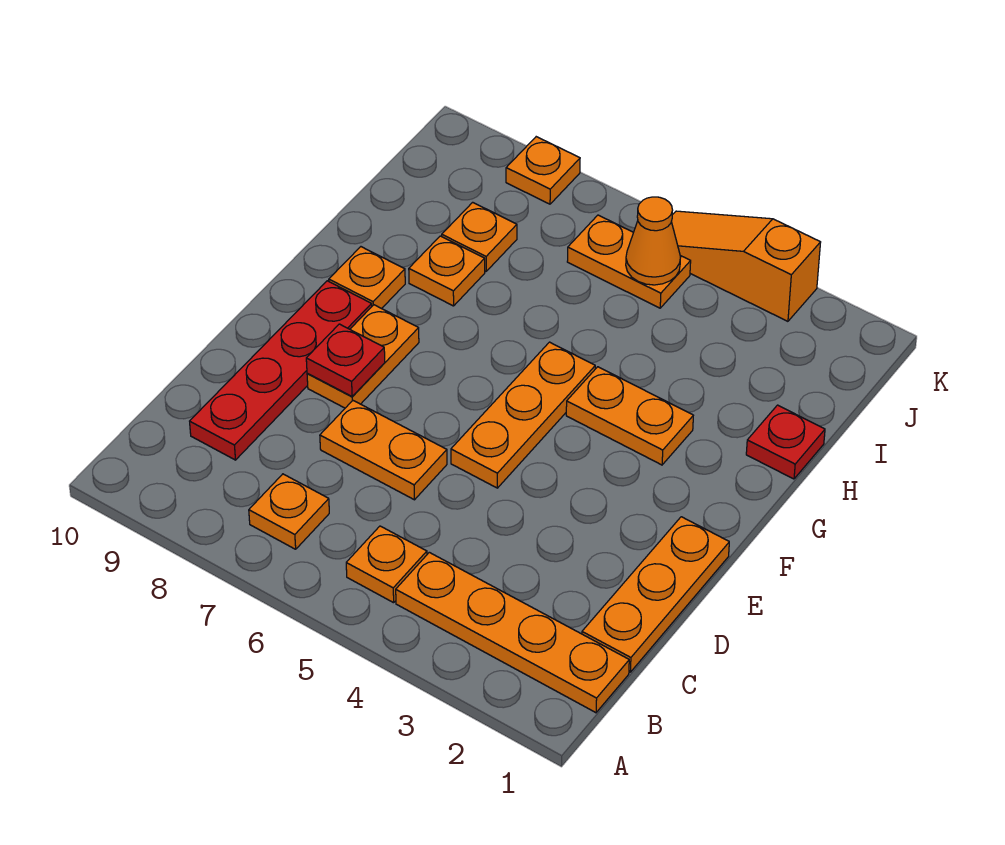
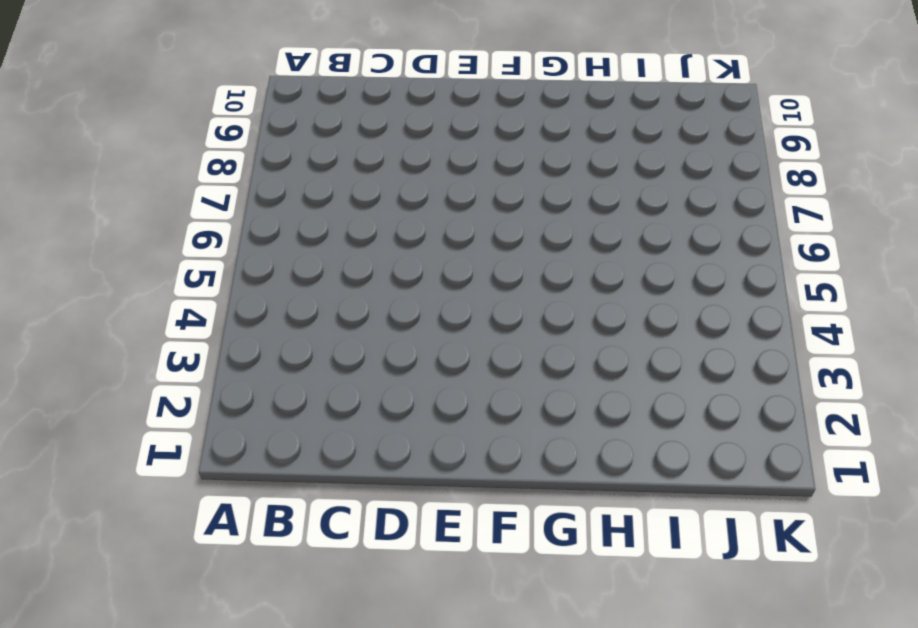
none -> orange plate B1:B4 level 1
none -> orange plate B5 level 1
none -> orange plate B7 level 1

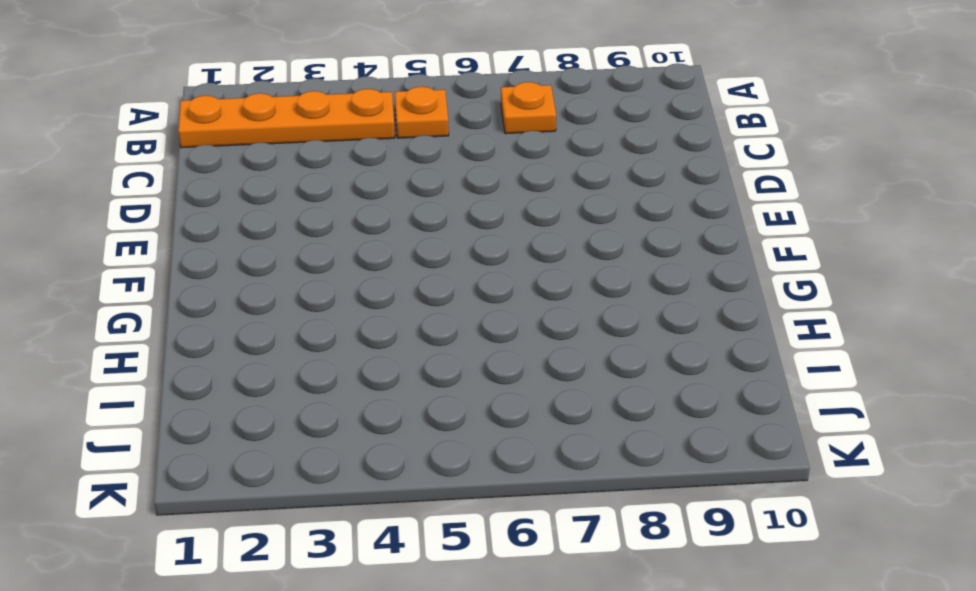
none -> orange plate C1:E1 level 1
none -> red plate C9:F9 level 1
none -> orange plate D6:D7 level 1

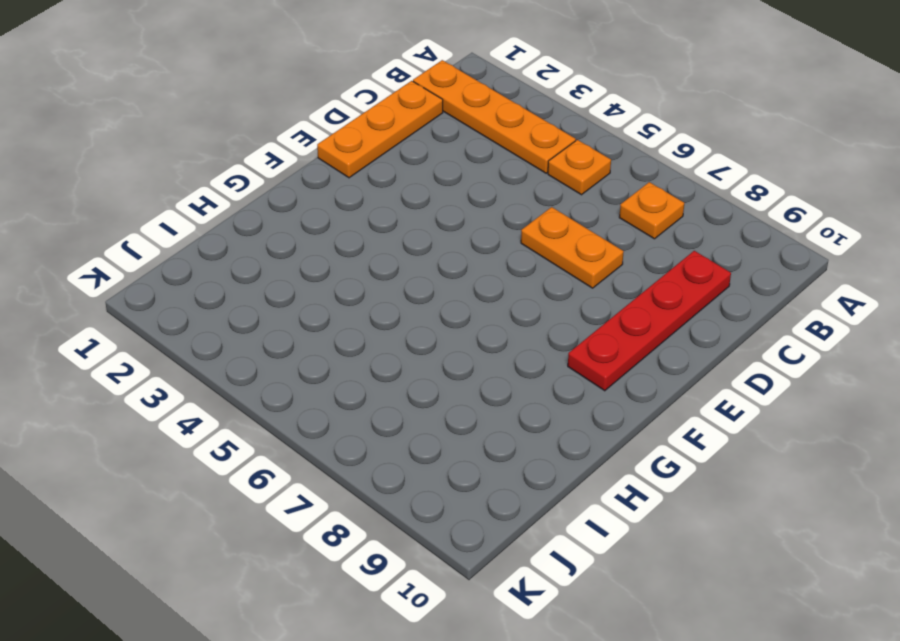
none -> orange plate E5:G5 level 1
none -> orange plate E8:F8 level 1
none -> orange plate G3:G4 level 1

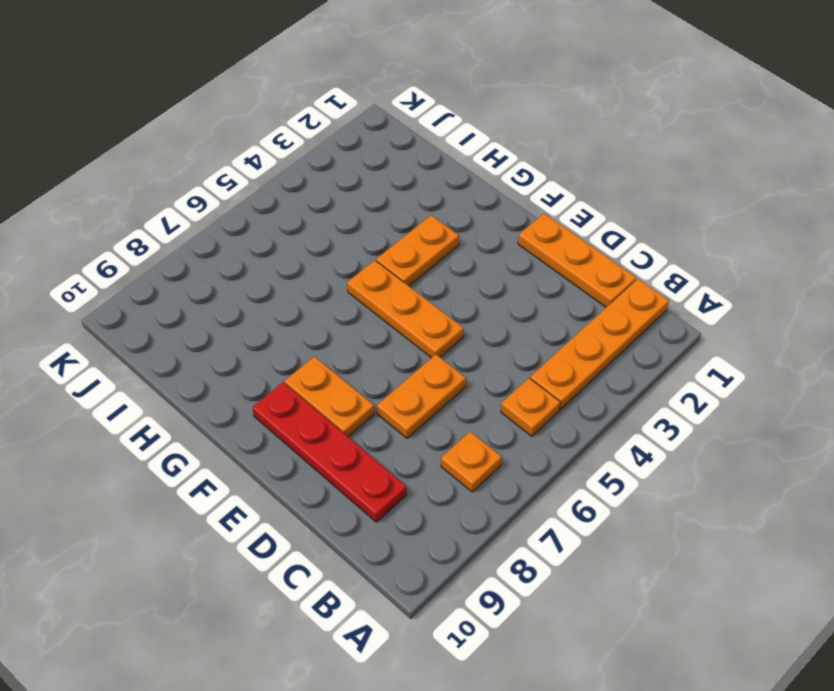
none -> orange plate G9 level 1
none -> red plate H1 level 1
none -> orange plate H8 level 1

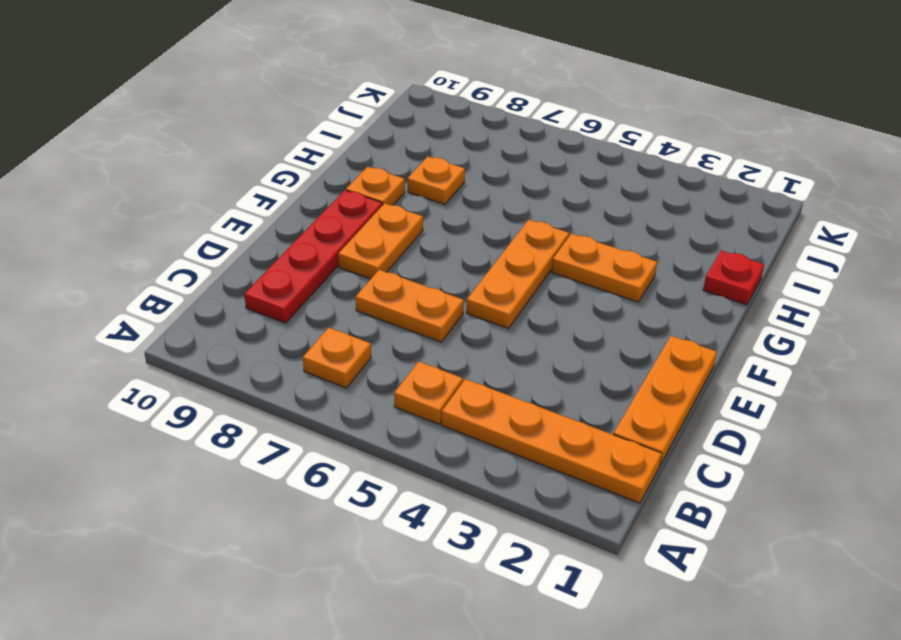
none -> orange plate I8 level 1
none -> orange plate J5:J6 level 1
none -> orange slope K3:K5 level 1 top 3

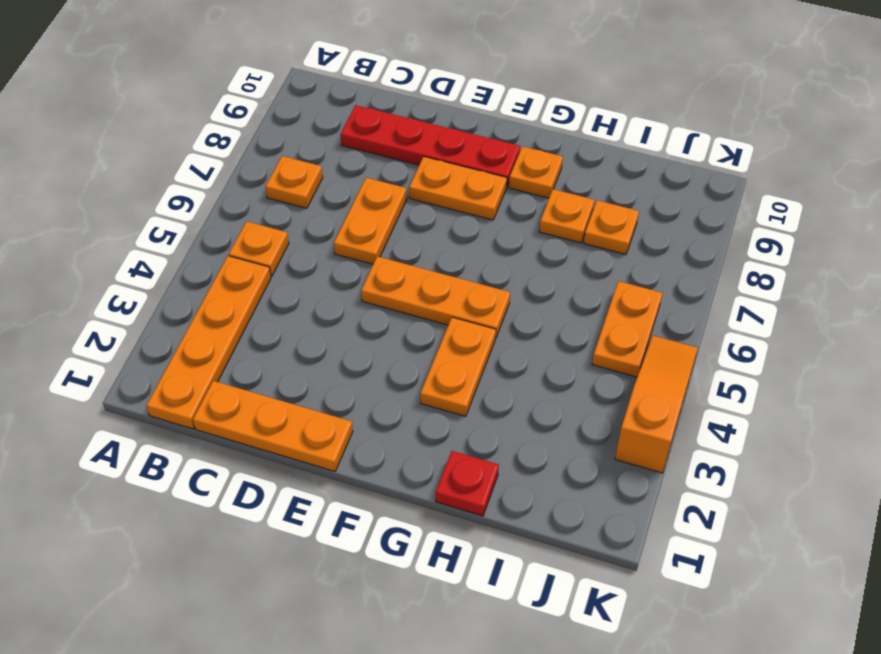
none -> orange plate K8 level 1
none -> red plate E8 level 2
none -> orange cone J5 level 2

